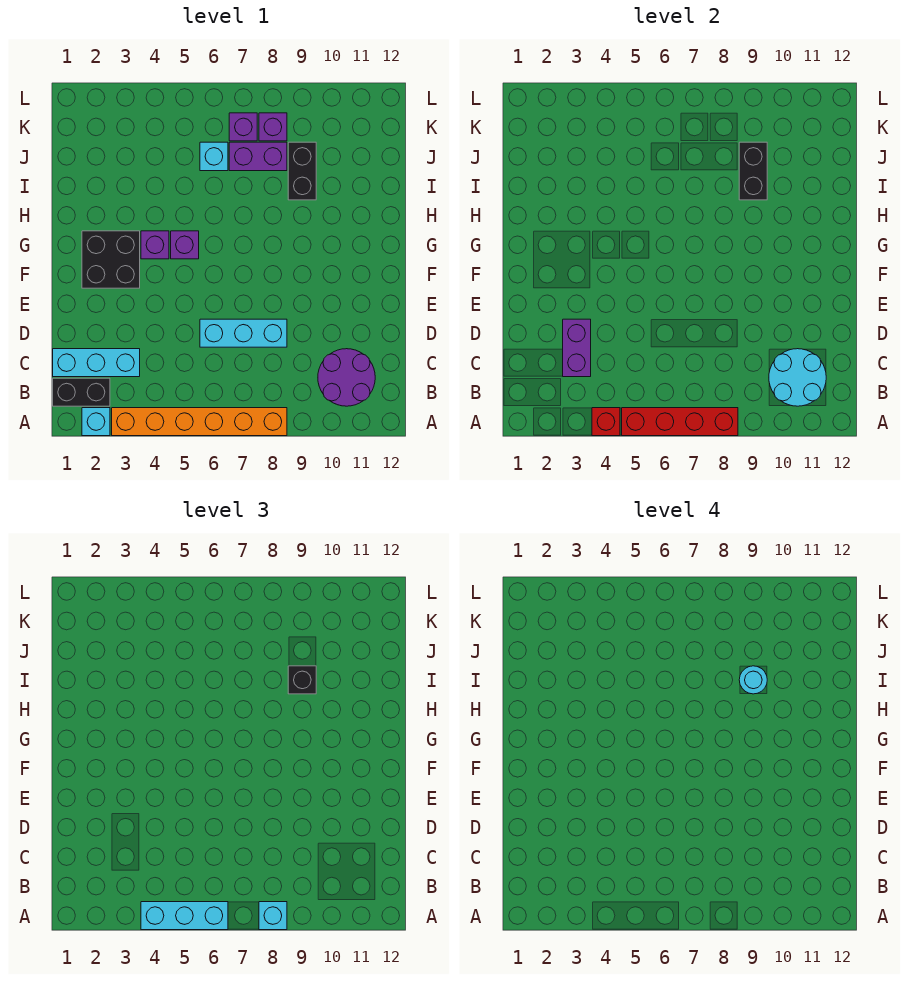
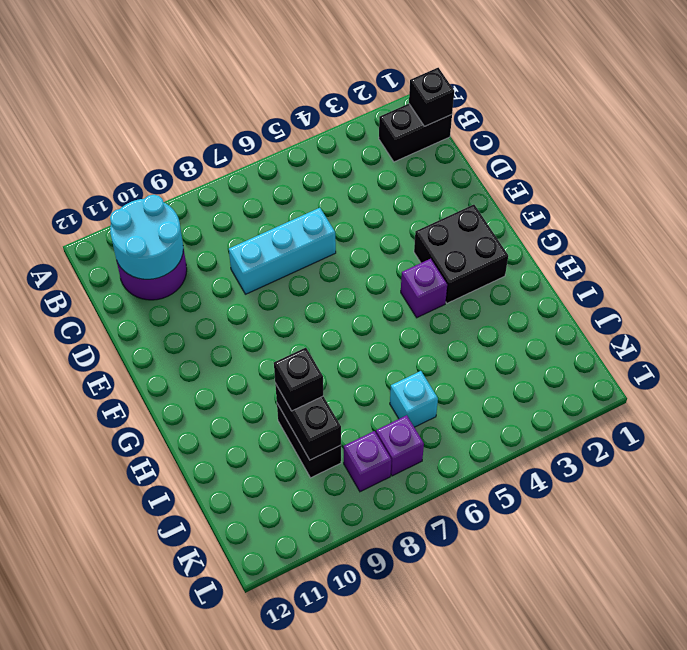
black brick B1 level 2 -> none
none -> cyan brick A2 level 1
none -> orange brick A3:A8 level 1
none -> cyan brick C1:C3 level 1

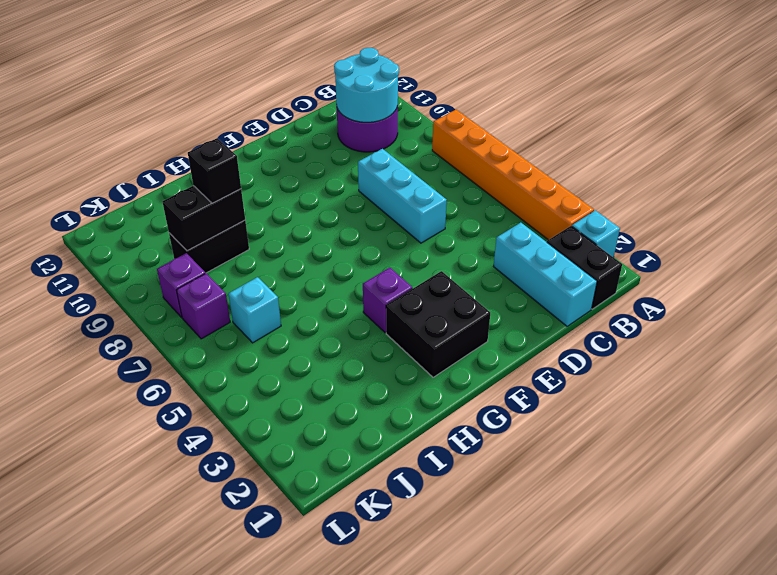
none -> purple brick G5 level 1
none -> purple brick J7:J8 level 1
none -> red brick A4 level 2

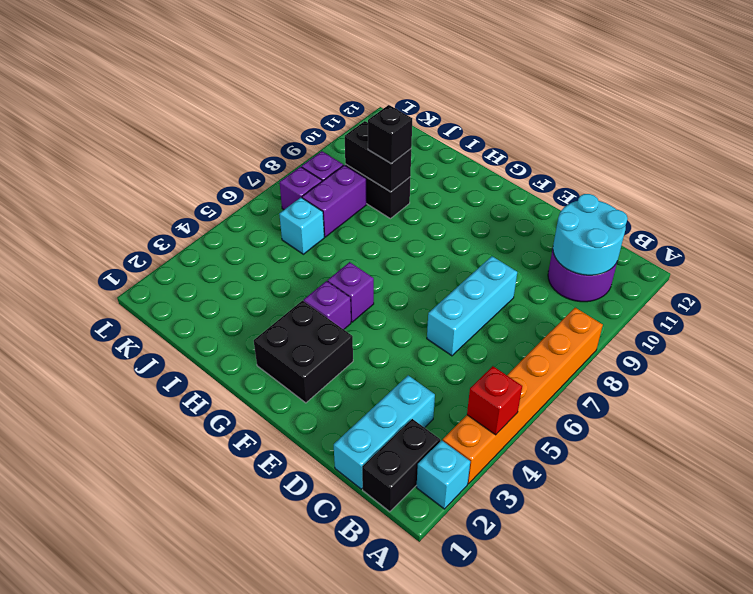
none -> red brick A5:A8 level 2
none -> purple brick C3:D3 level 2
none -> cyan brick A4:A6 level 3

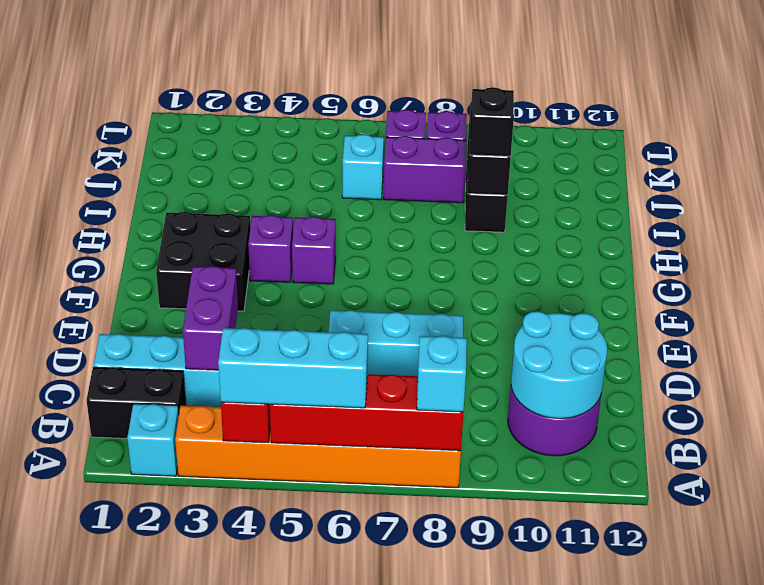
none -> cyan round brick I9 level 4

